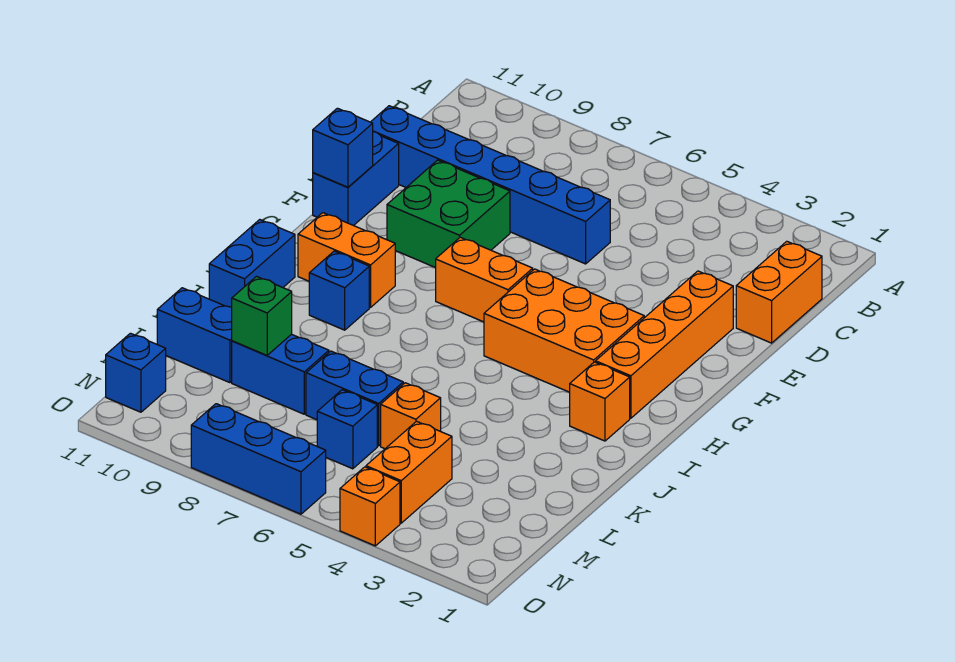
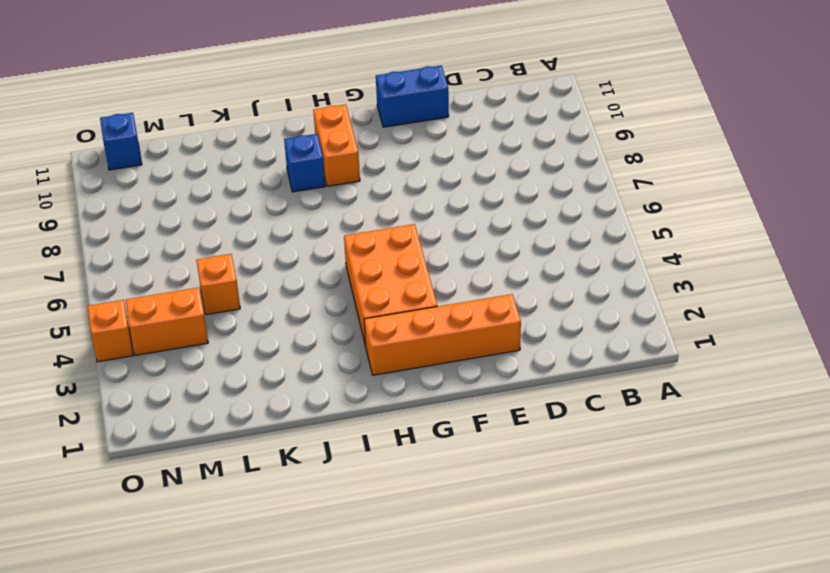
none -> orange brick C1:D1 level 1
none -> blue brick D6:D11 level 1
none -> green brick E8:F9 level 1

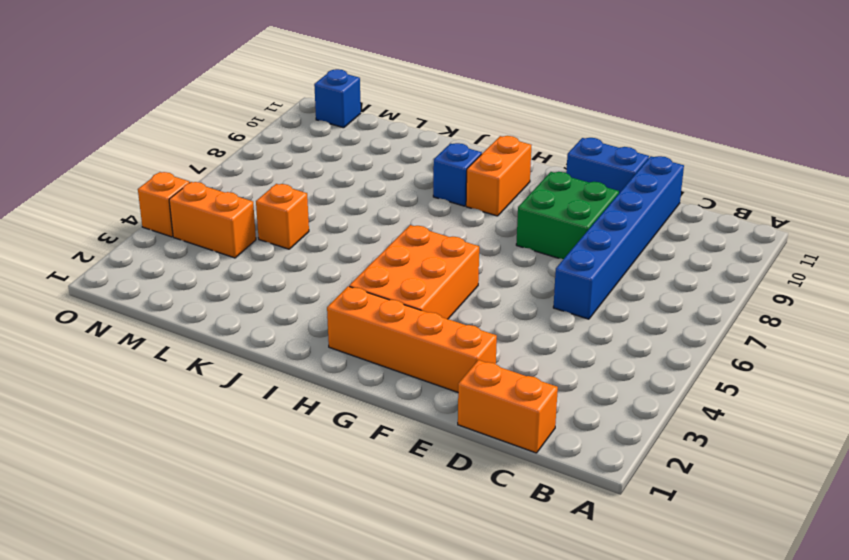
none -> orange brick G6:G7 level 1
none -> orange brick I2 level 1
none -> blue brick I11:J11 level 1

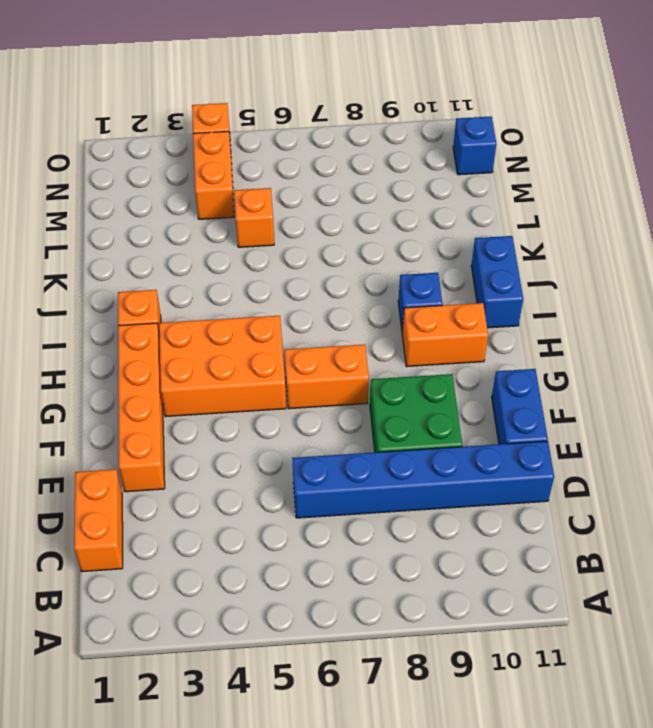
none -> blue brick L6:L7 level 1
none -> blue brick L8:L9 level 1
none -> blue brick L10:L11 level 1

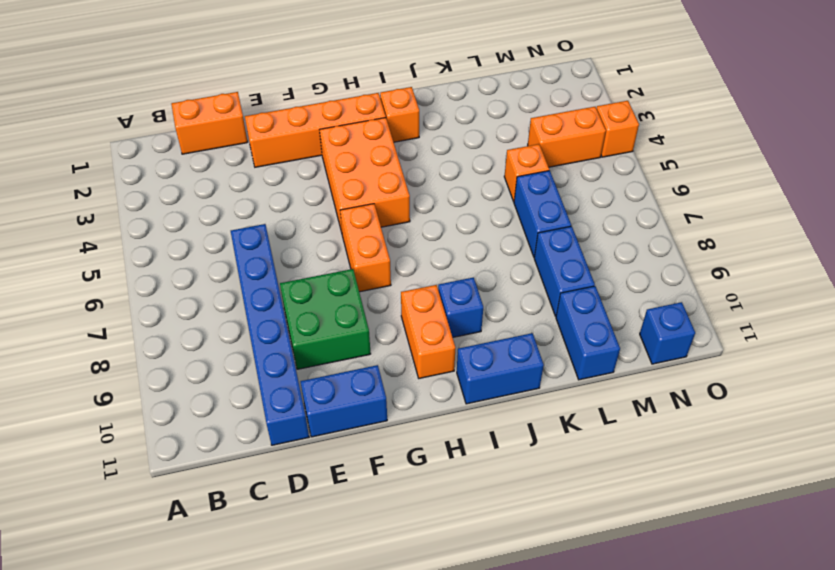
none -> blue brick M6 level 1
none -> blue brick O6:O8 level 1
none -> blue brick F11 level 2

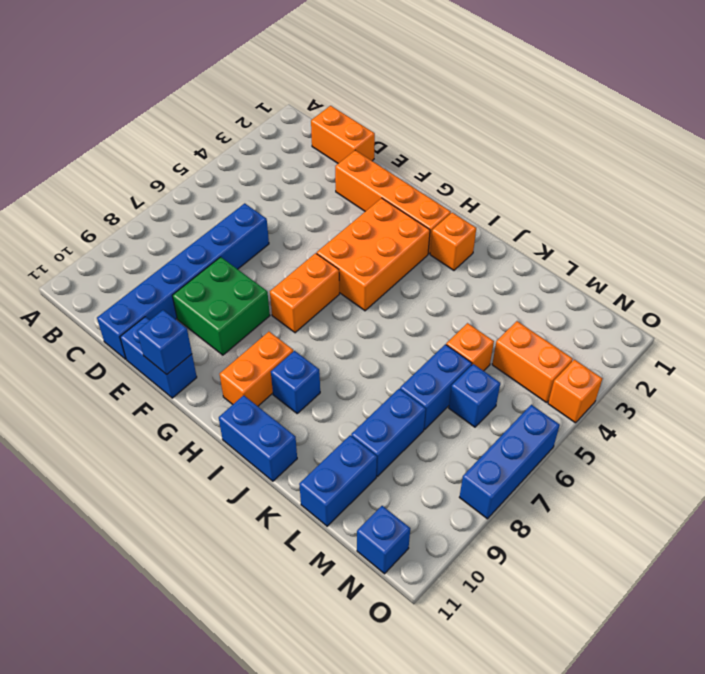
none -> green brick L9 level 2

